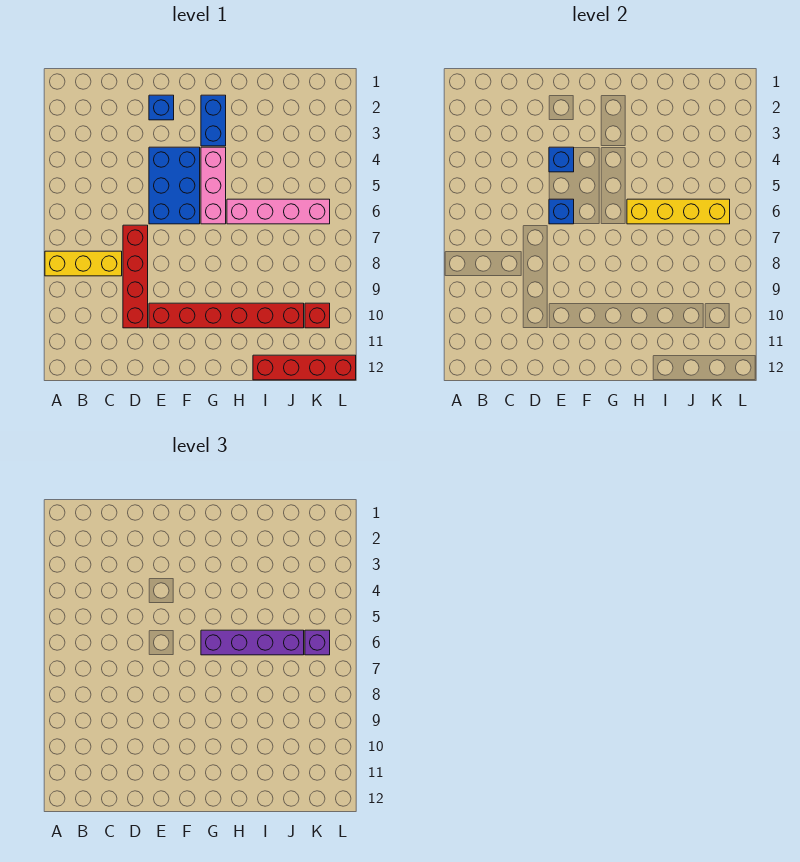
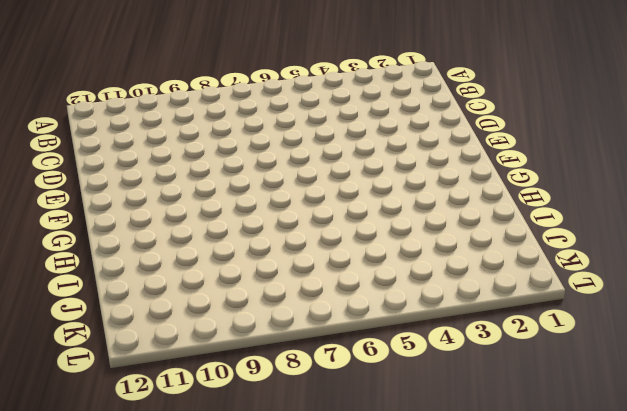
none -> yellow brick A8:C8 level 1
none -> red brick D7:D10 level 1
none -> blue brick E2 level 1

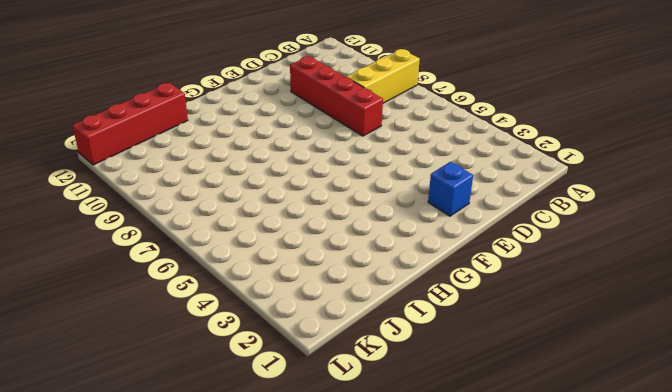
none -> blue brick E4:F6 level 1
none -> red brick E10:J10 level 1
none -> blue brick G2:G3 level 1

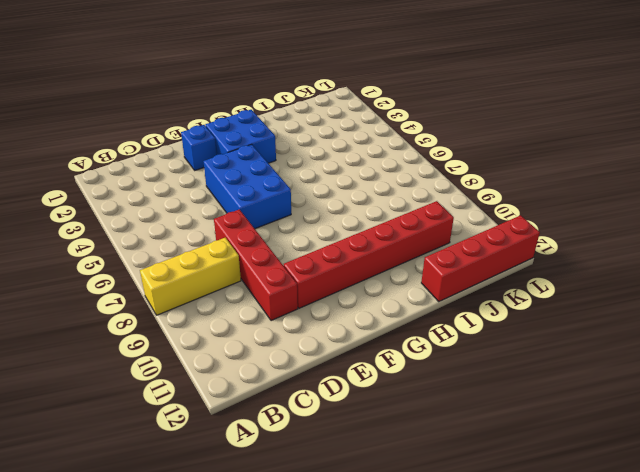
blue brick F2:G3 level 1 -> blue brick G2:G3 level 1
none -> pink brick G4:G6 level 1
none -> pink brick H6:K6 level 1
none -> red brick K10 level 1

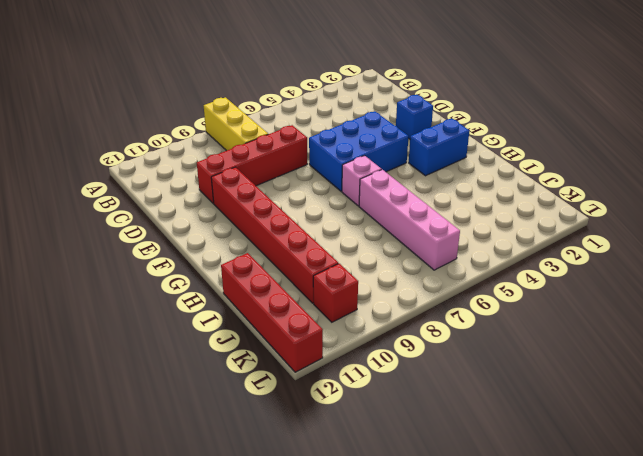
pink brick G6 level 1 -> pink brick G4:G6 level 1
none -> blue brick E4 level 2
none -> blue brick E6 level 2
none -> yellow brick H6:K6 level 2

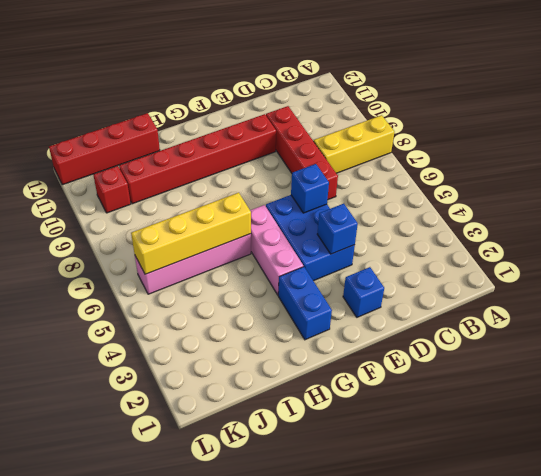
none -> purple brick G6:J6 level 3
none -> purple brick K6 level 3

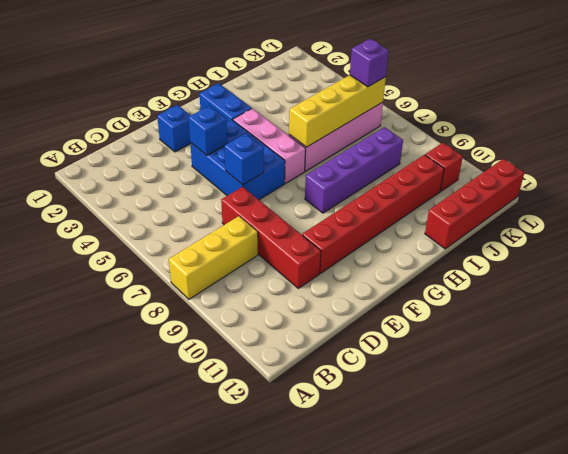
purple brick G8:J8 level 1 -> purple brick G6:J6 level 3

